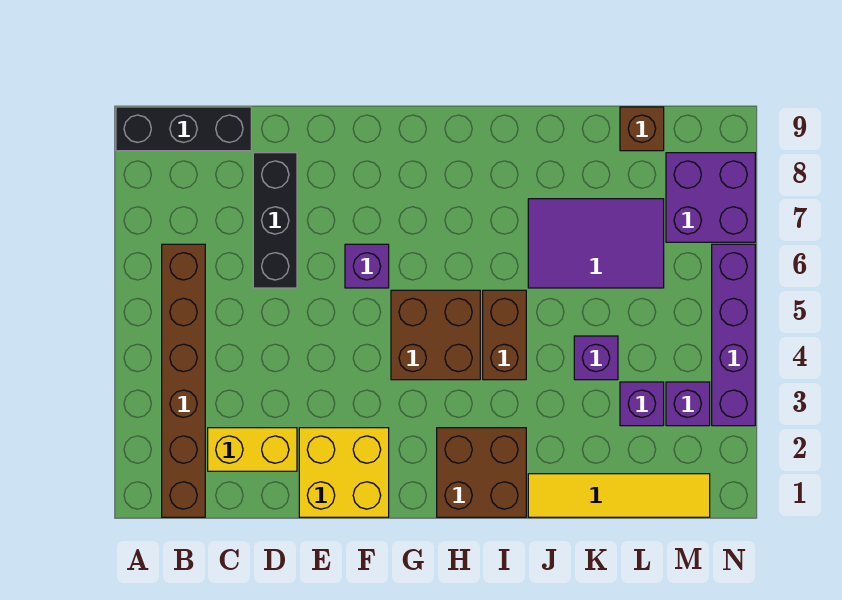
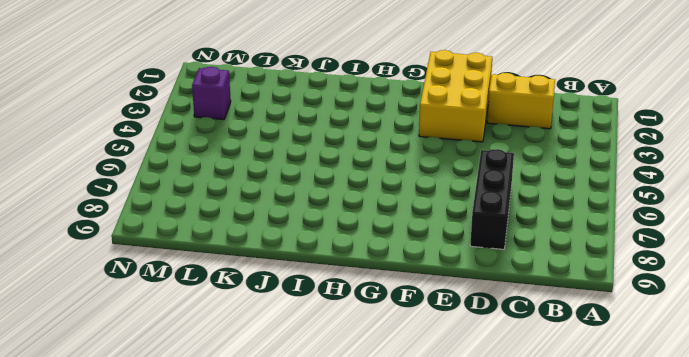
yellow brick E1:F3 level 1 -> yellow brick E1:F2 level 1
none -> black brick A9:C9 level 1
none -> brown brick B1:B6 level 1
none -> purple brick F6 level 1

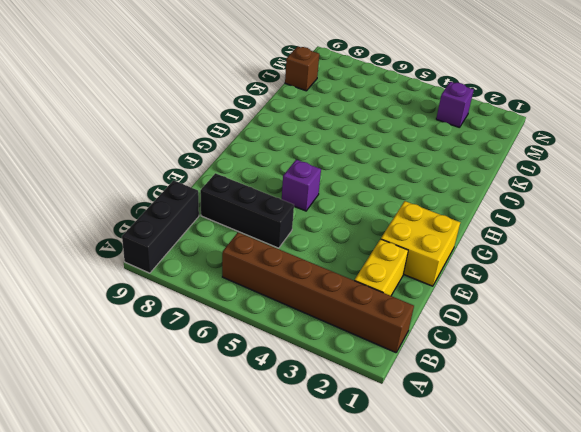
none -> brown brick G4:H5 level 1
none -> brown brick H1:I2 level 1
none -> brown brick I4:I5 level 1

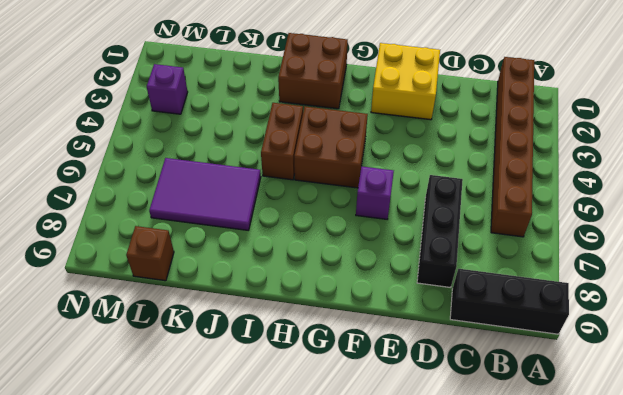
none -> yellow brick C2:D2 level 1
none -> yellow tile J1:M1 level 1
none -> purple brick K4 level 1

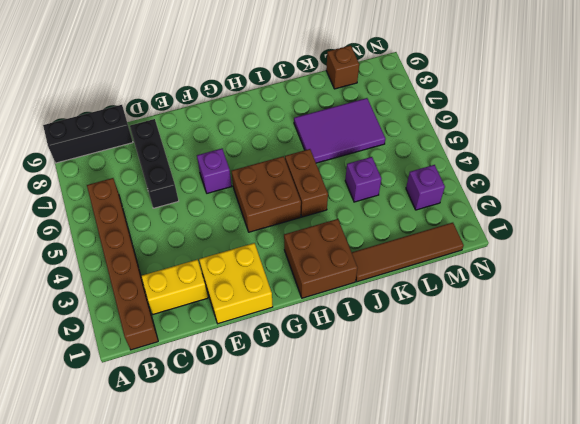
brown tile J1:M1 level 1 -> yellow tile J1:M1 level 1
none -> purple brick L3 level 1
none -> purple brick M7:N8 level 1
none -> purple brick N3:N6 level 1

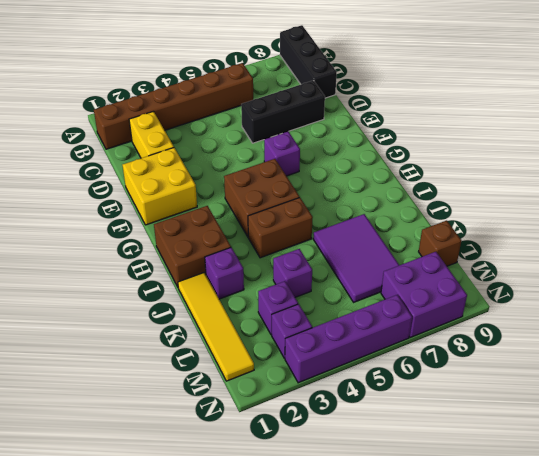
purple brick J2 level 1 -> none

